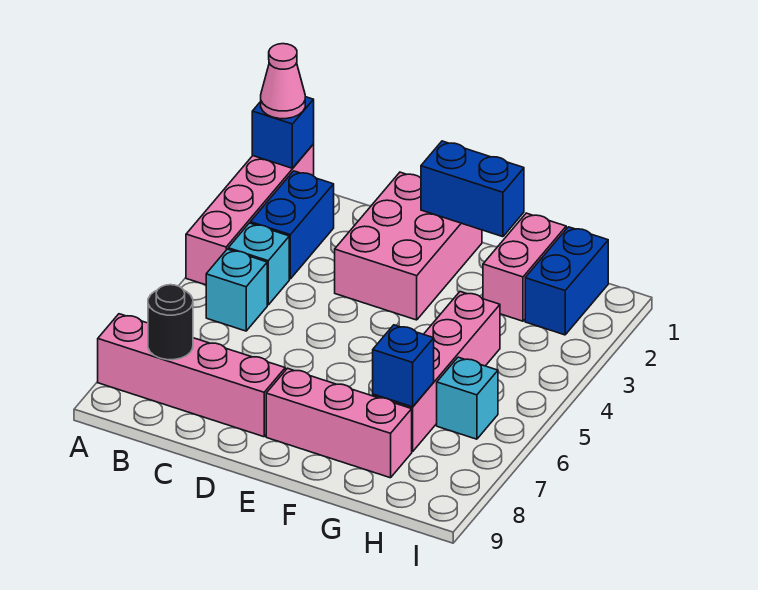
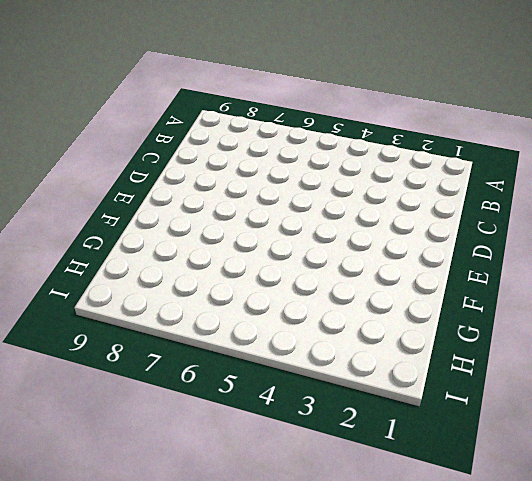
none -> pink brick A1:A4 level 1
none -> pink brick A8:D8 level 1
none -> blue brick B2:B3 level 1

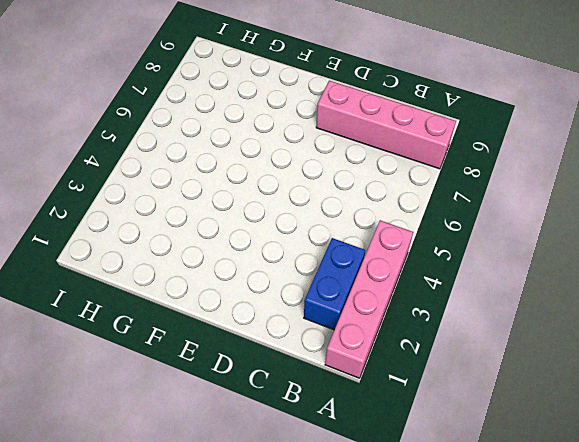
none -> cyan brick B4 level 1
none -> cyan brick B5 level 1
none -> pink brick D1:E3 level 1

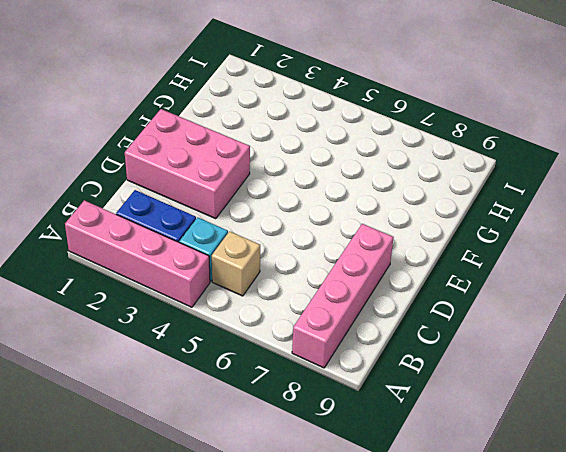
tan brick B5 level 1 -> cyan brick B5 level 1
none -> pink brick E8:G8 level 1
none -> pink brick G1:G2 level 1
none -> pink brick G4:G7 level 1

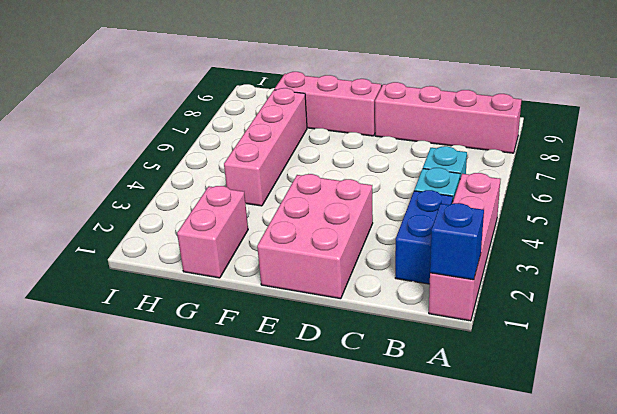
none -> blue brick H1:H2 level 1
none -> cyan brick H6 level 1
none -> black round brick B8 level 2

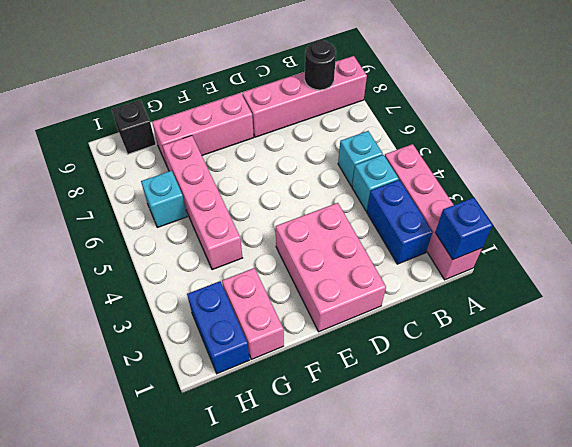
black brick H9 level 1 -> none
none -> blue brick E1:F1 level 2
none -> blue brick G7 level 2
none -> pink cone A1 level 3

